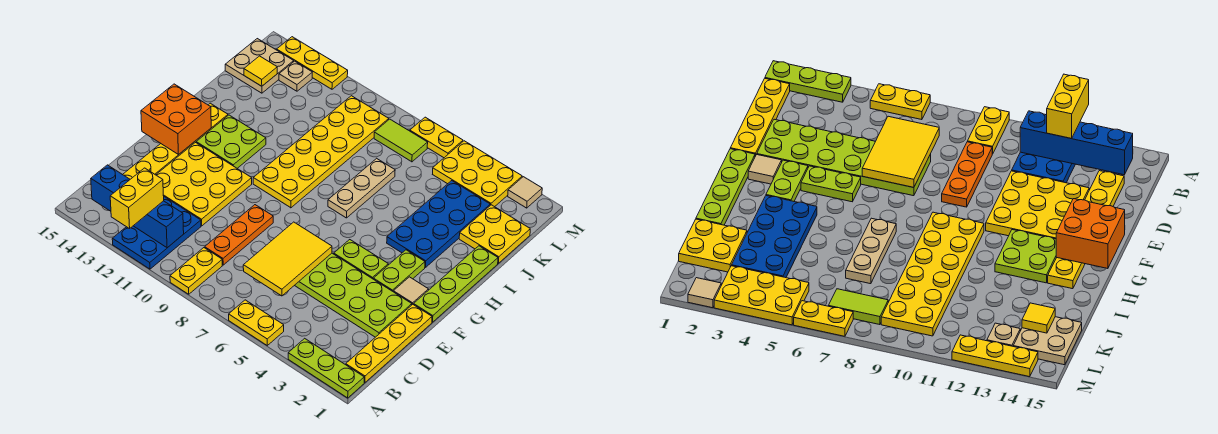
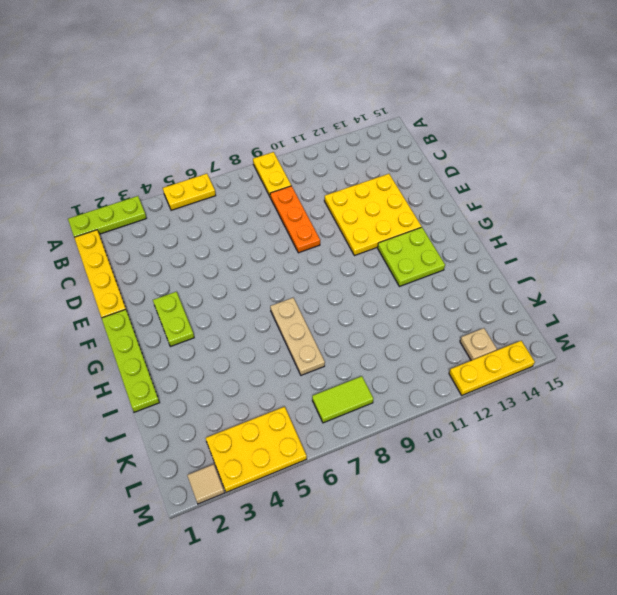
none -> blue plate A11:C12 level 1
none -> yellow plate C14:H14 level 1
none -> lime plate D2:E7 level 1
none -> tan tile F2 level 1

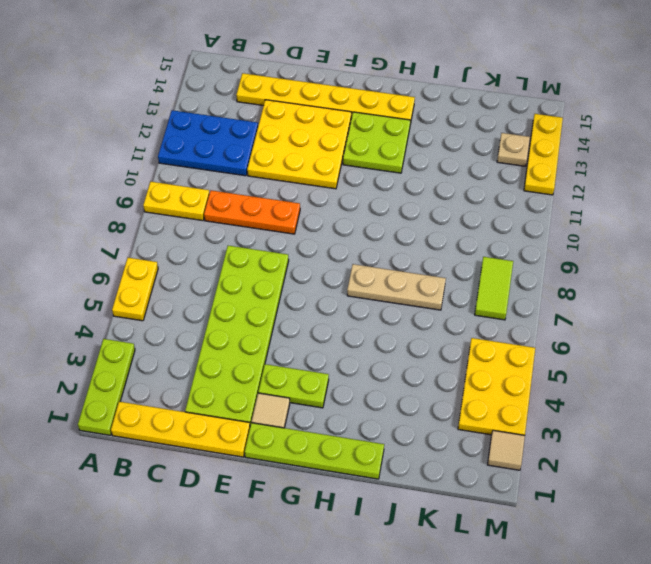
none -> lime plate F4:F5 level 1
none -> yellow plate G9:L10 level 1
none -> blue plate H3:K4 level 1
none -> yellow plate J1:K2 level 1

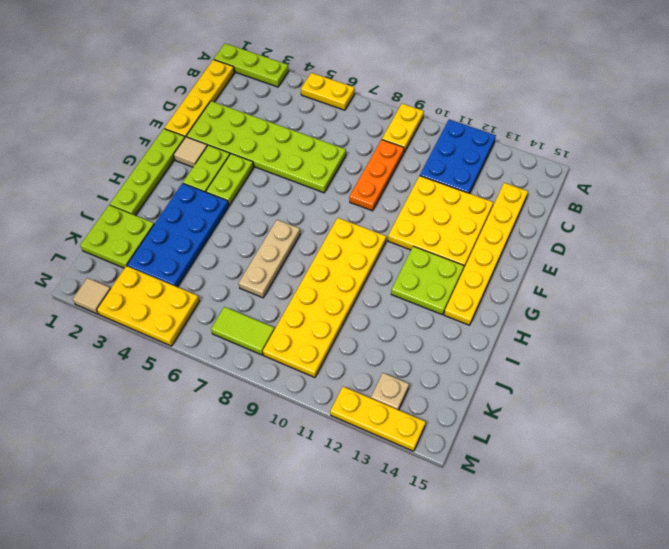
lime plate F4:G4 level 1 -> lime plate F4:F5 level 1
lime plate J1:K2 level 1 -> yellow plate J1:K2 level 1
none -> tan plate K14:L15 level 1
none -> yellow plate M6:M7 level 1
none -> blue brick B11:B14 level 2
none -> yellow tile C6:E7 level 2

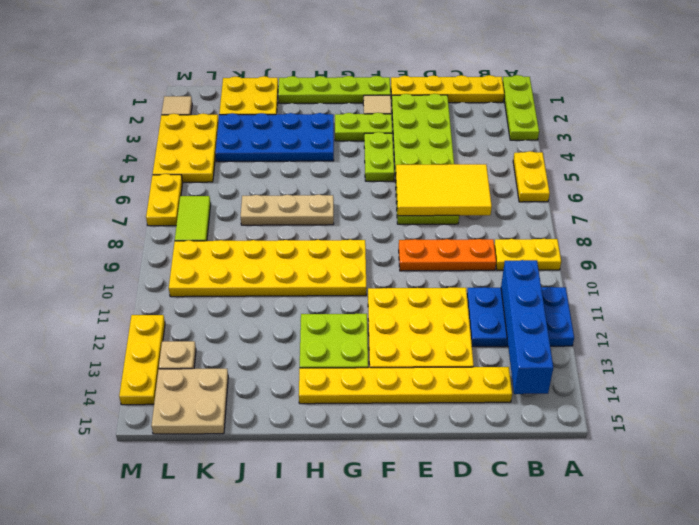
none -> orange brick F14:G15 level 2
none -> yellow tile K14 level 2
none -> yellow brick A12:B12 level 3

